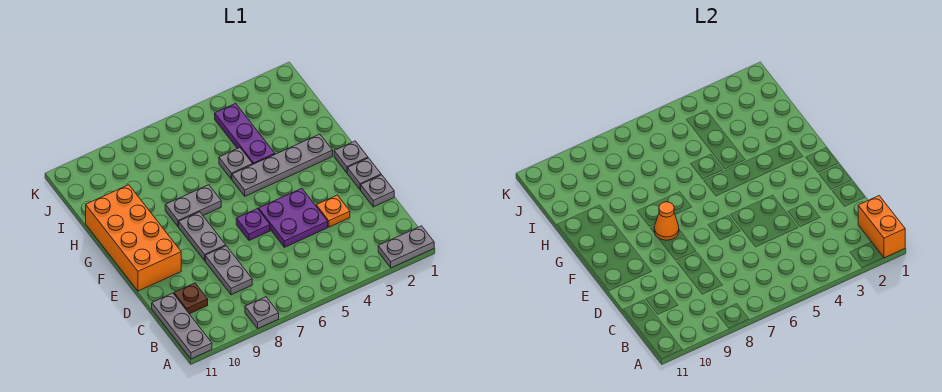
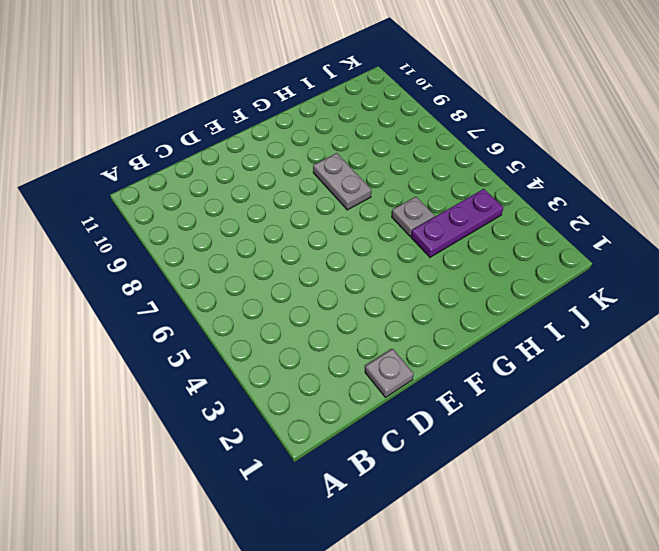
none -> grey plate A1:A2 level 1
none -> grey plate A8 level 1
none -> grey plate A11:C11 level 1

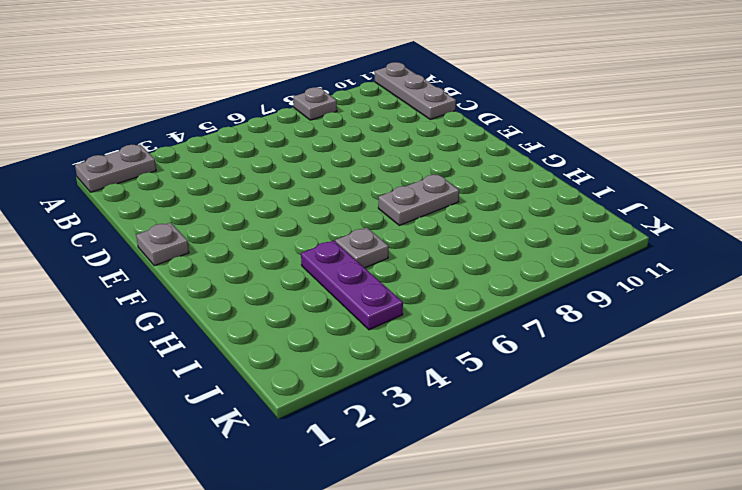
none -> grey plate C8:D8 level 1
none -> brown plate C10 level 1
none -> grey plate D1 level 1

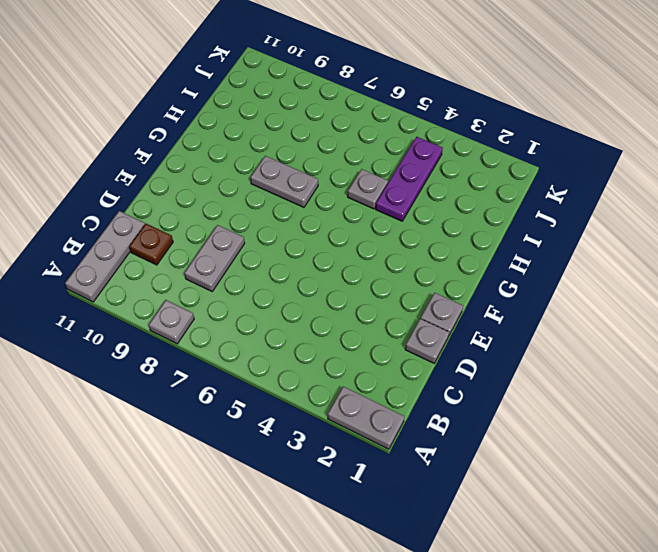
none -> orange plate D3 level 1
none -> purple plate D4:E5 level 1
none -> purple plate E6 level 1

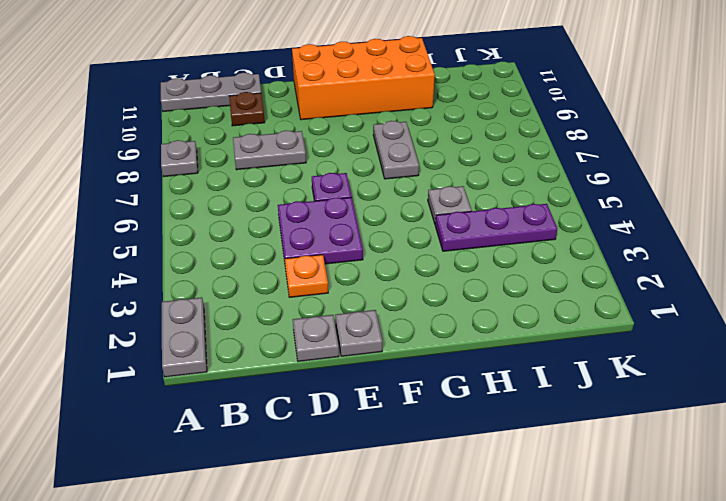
none -> grey plate E8:F8 level 1
none -> grey plate F1 level 1
none -> grey plate G2:G5 level 1

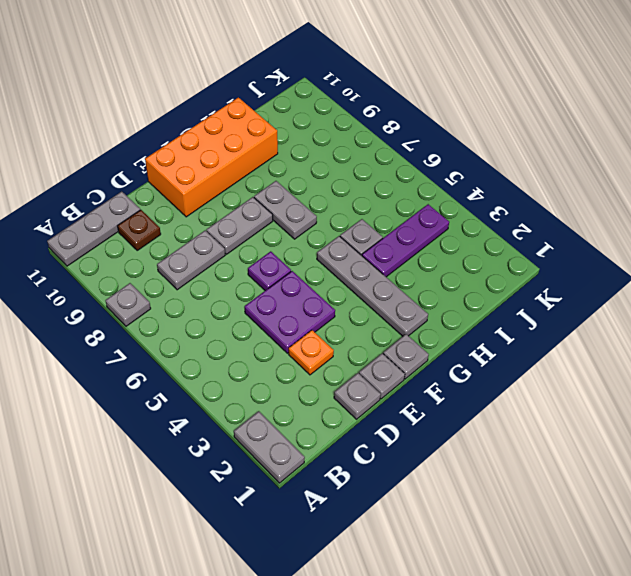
none -> orange brick A1:B1 level 2
none -> orange cone F8 level 2

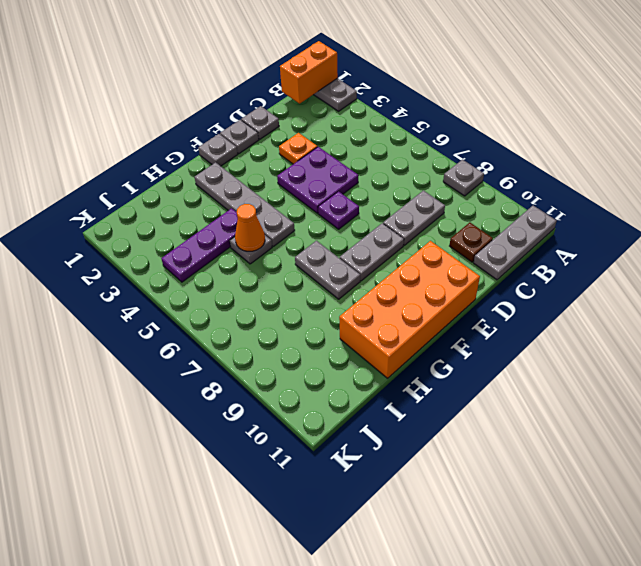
orange cone H5 level 2 -> orange cone F8 level 2

